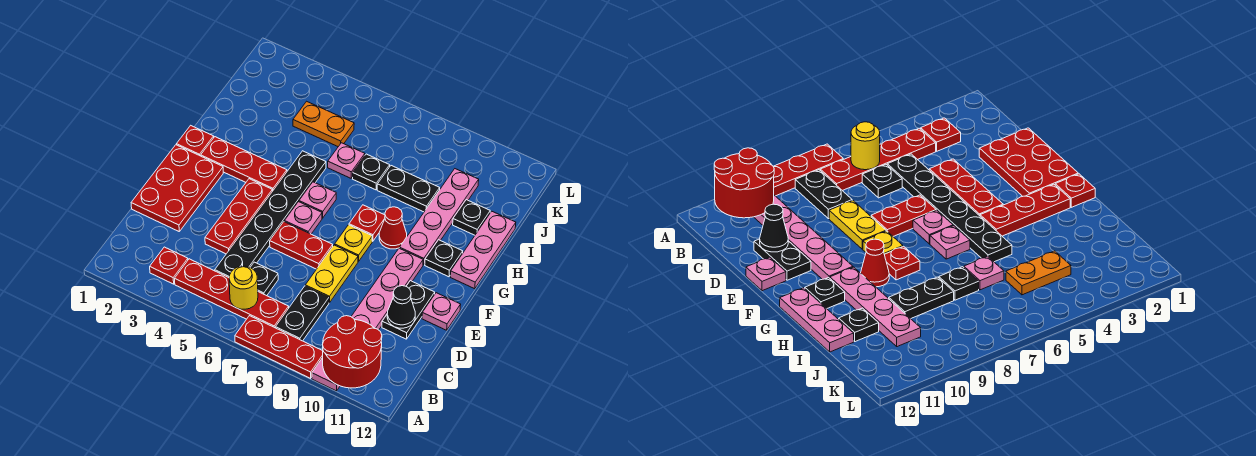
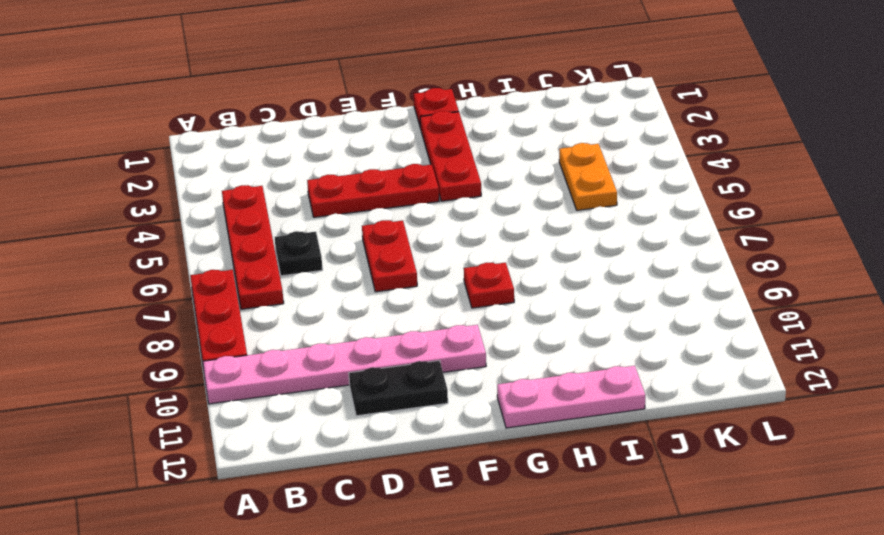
none -> red plate B3 level 1
none -> black plate B8:C8 level 1
none -> black plate C5:H5 level 1
none -> red plate D1:F2 level 1

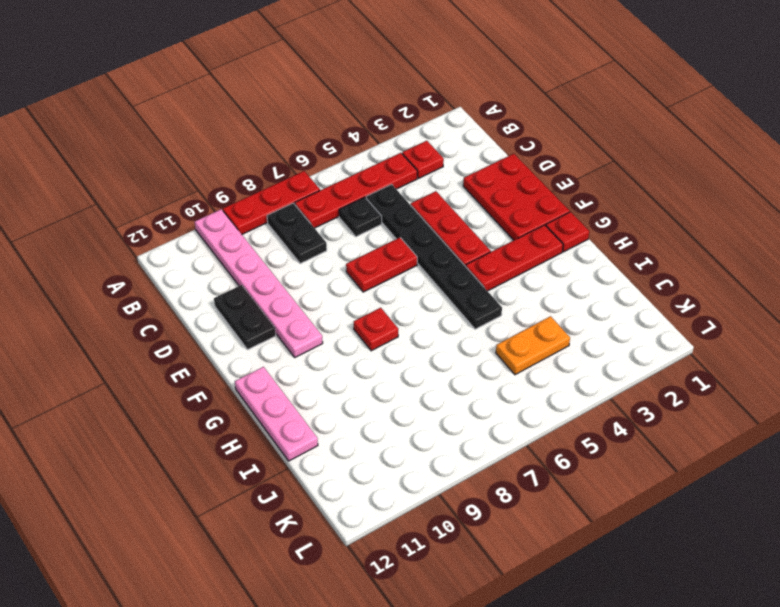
none -> yellow plate D8:E8 level 1
none -> pink plate E12 level 1
none -> pink plate F6 level 1
none -> yellow plate F8 level 1

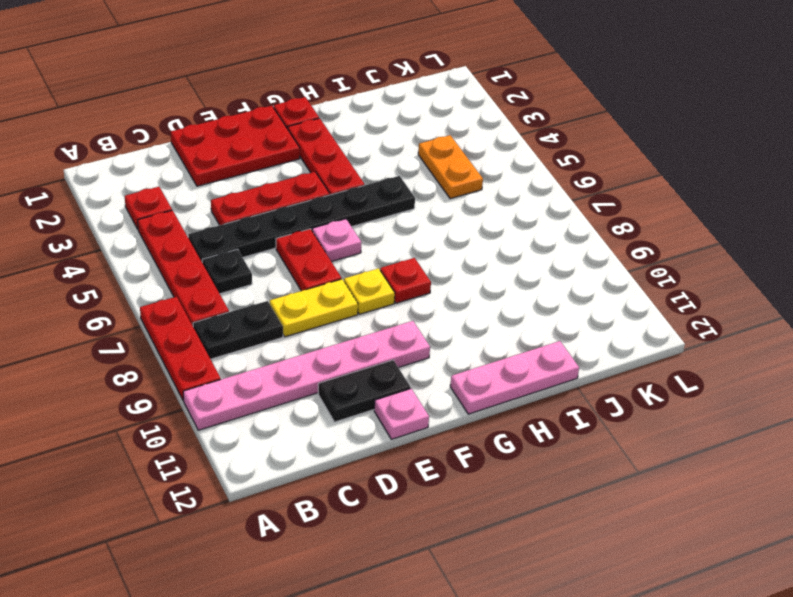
none -> pink plate G6 level 1
none -> red cone G9 level 1
none -> pink plate G10:J10 level 1
none -> black plate G11 level 1

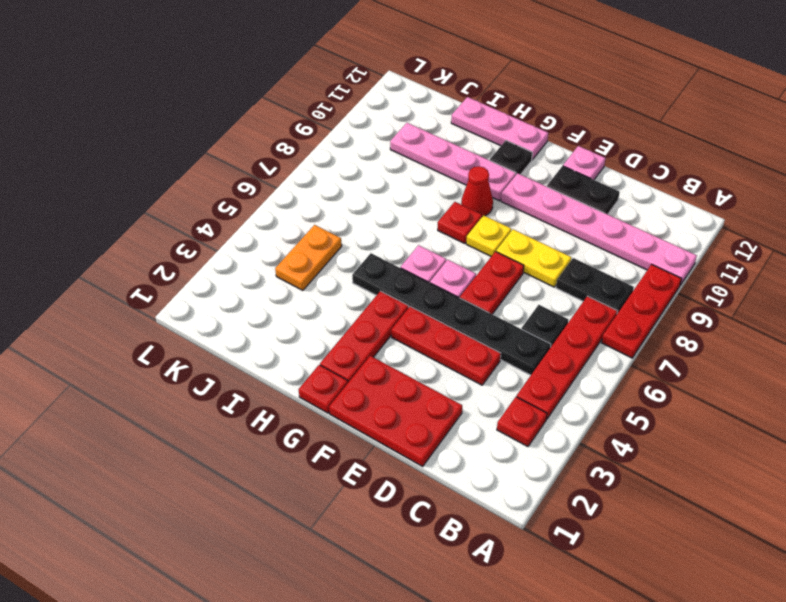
none -> pink plate I6 level 1
none -> black plate I7 level 1
none -> black plate I8:I9 level 1
none -> black plate I11 level 1

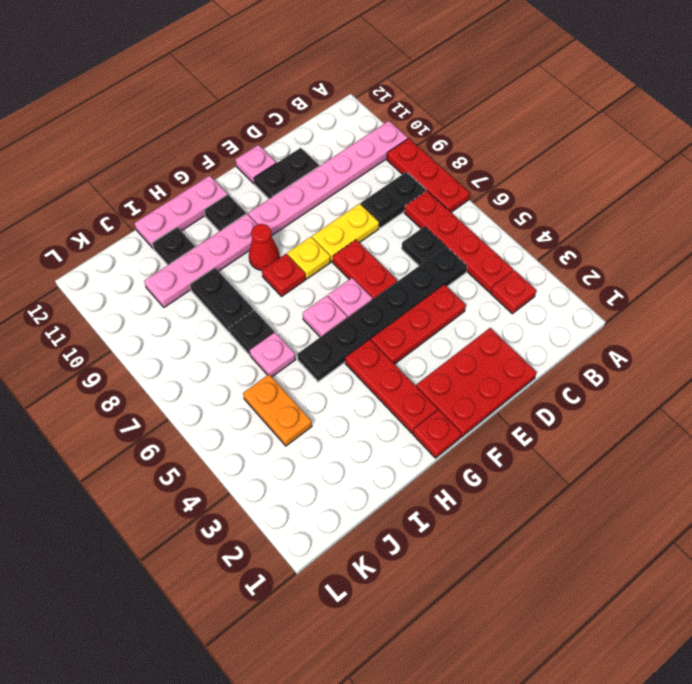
none -> red round brick A10:B11 level 2
none -> yellow round brick B6 level 2
none -> black cone D11 level 2

